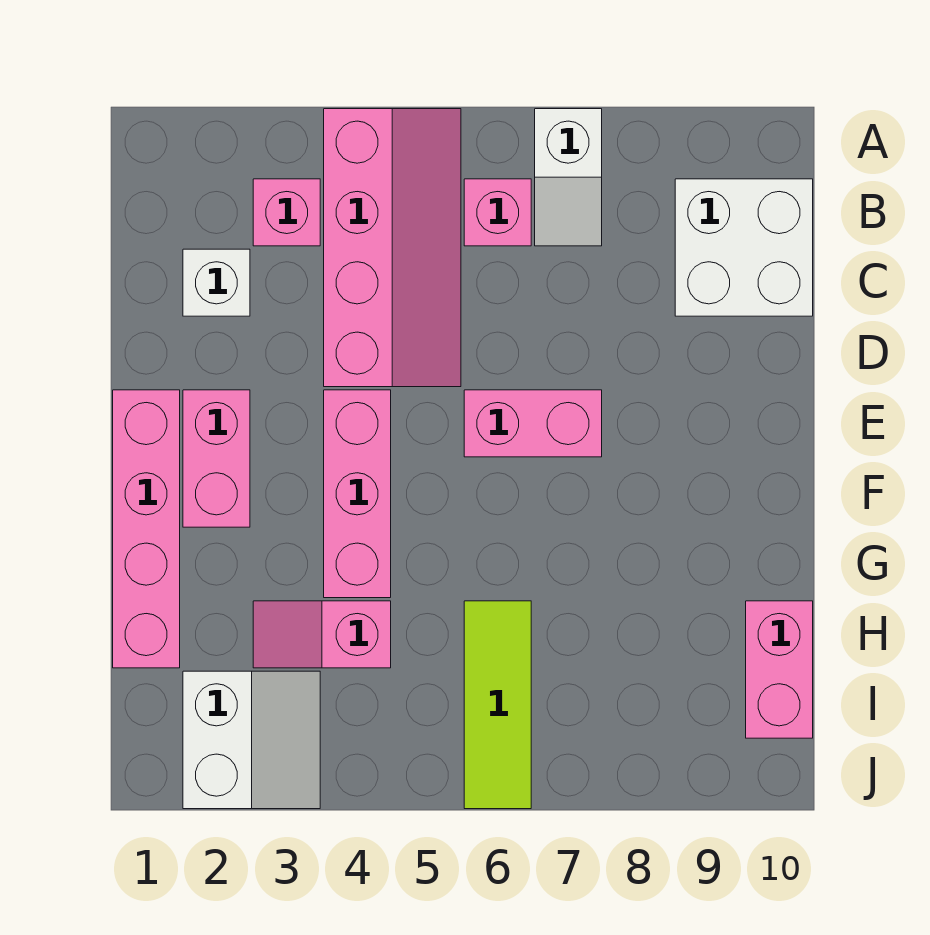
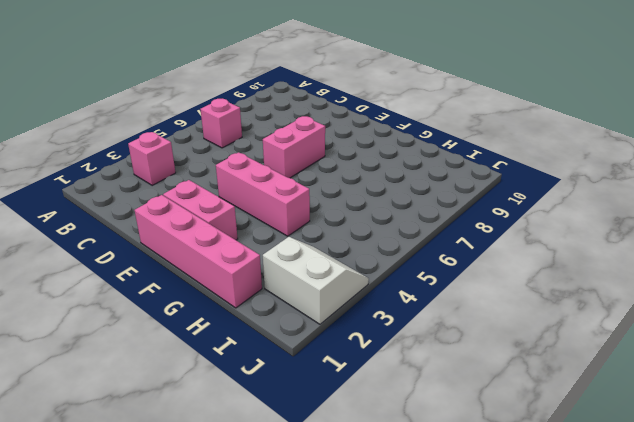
none -> pink slope A4:D5 level 1 top 4
none -> white slope A7:B7 level 1 top A
none -> white brick B9:C10 level 1

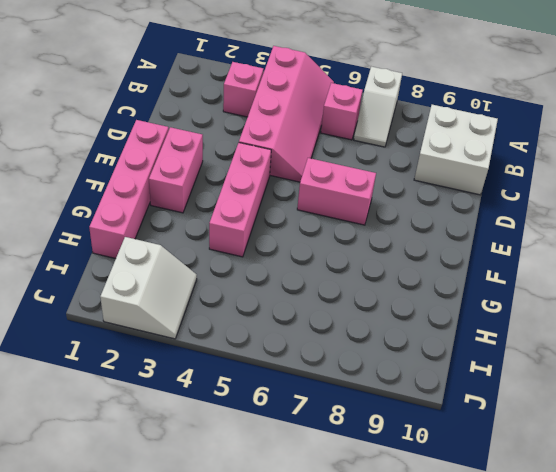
none -> white brick C2 level 1
none -> pink slope H3:H4 level 1 top 4
none -> lime tile H6:J6 level 1

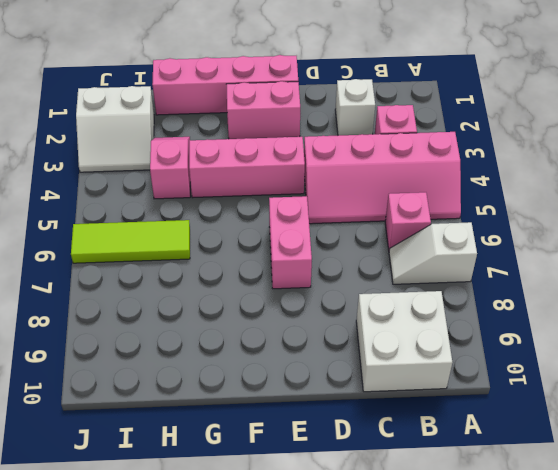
none -> pink brick H10:I10 level 1

